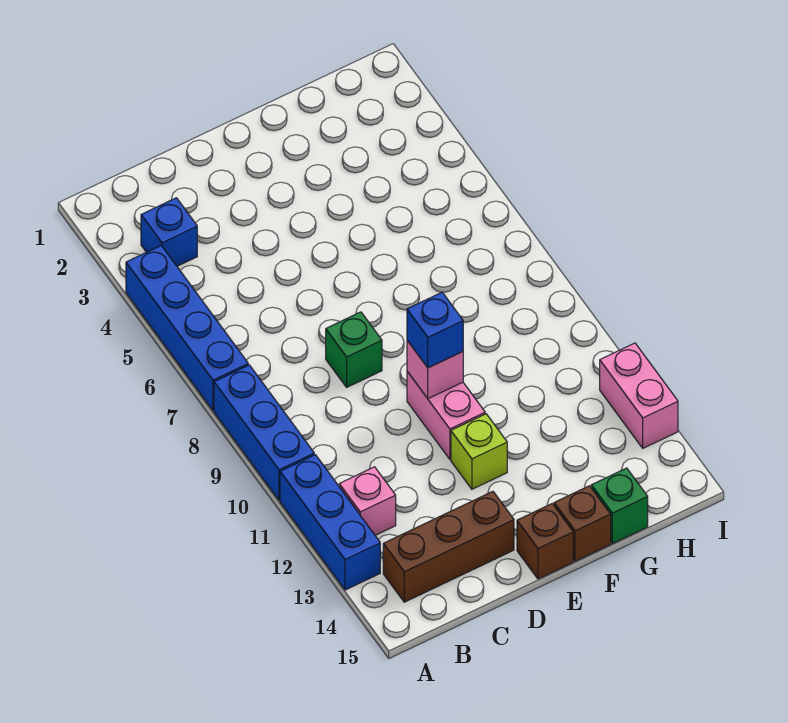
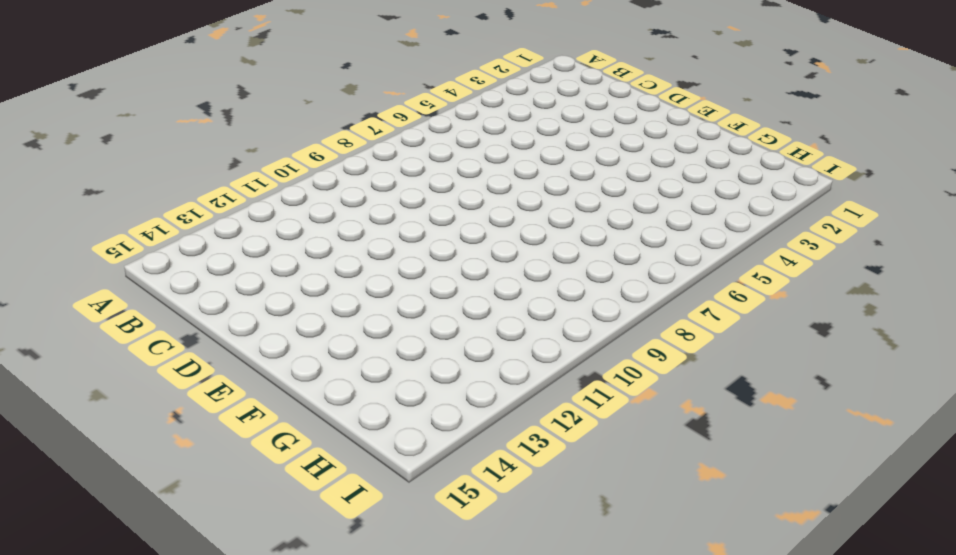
none -> blue brick A4:A7 level 1
none -> blue brick A8:A10 level 1
none -> blue brick A11:A13 level 1

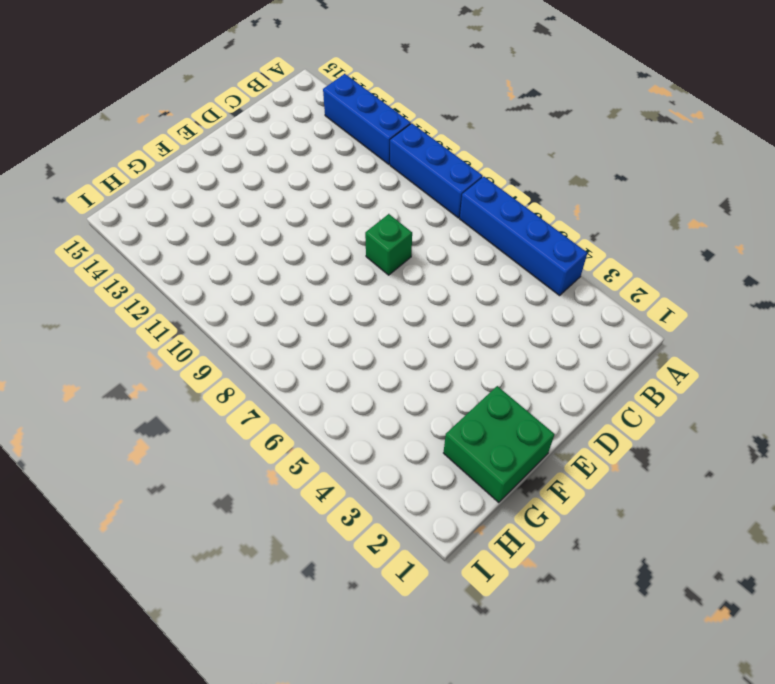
green brick F1:G2 level 1 -> none
none -> blue brick B3 level 1
none -> pink brick B12 level 1
none -> brown brick B14:D14 level 1

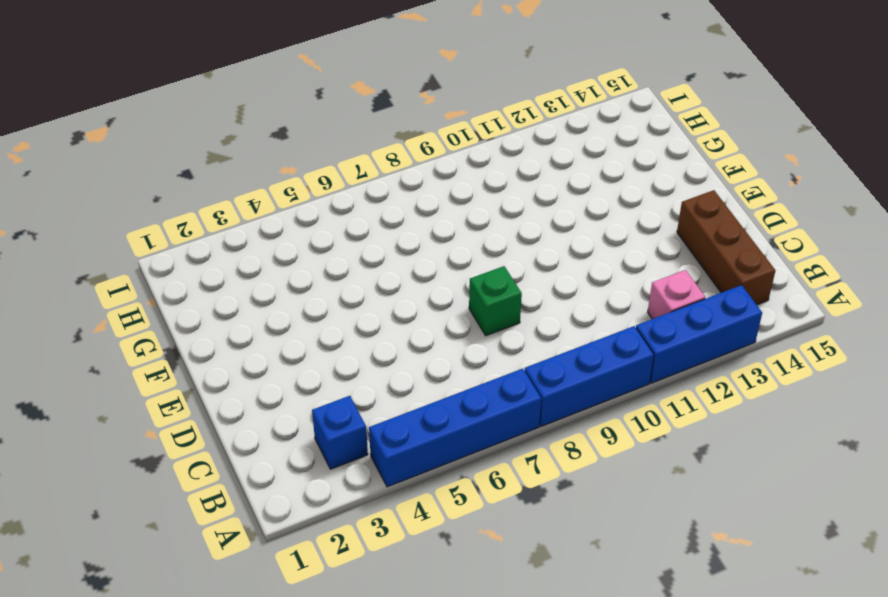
none -> pink brick E10:E11 level 1
none -> lime brick E12 level 1
none -> brown brick E15 level 1

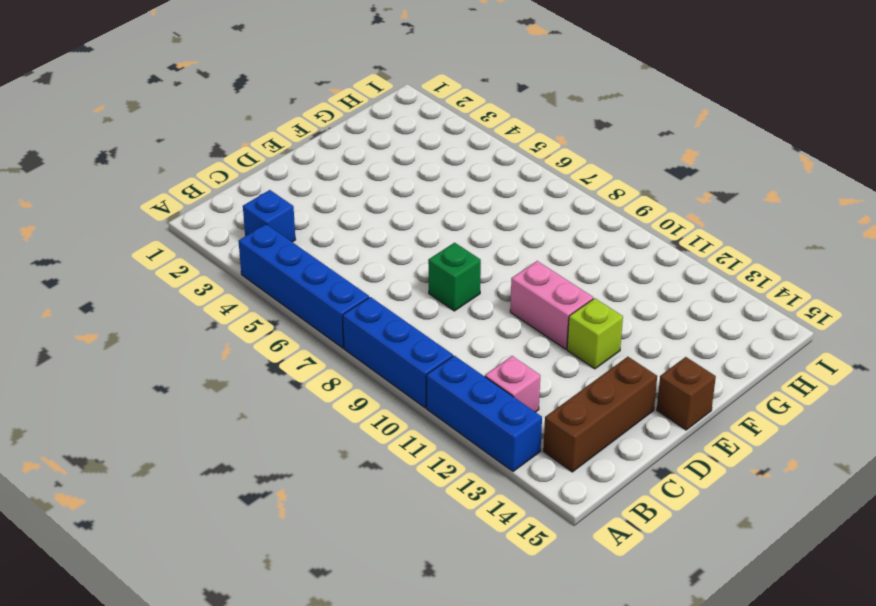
none -> brown brick F15 level 1
none -> green brick G15 level 1
none -> pink brick I12:I13 level 1

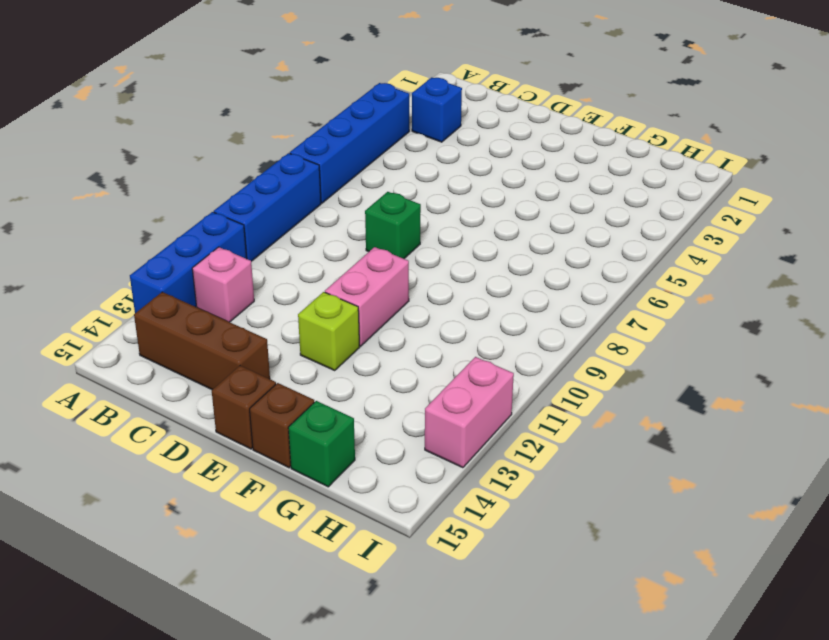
none -> pink brick E10 level 2
none -> blue brick E10 level 3

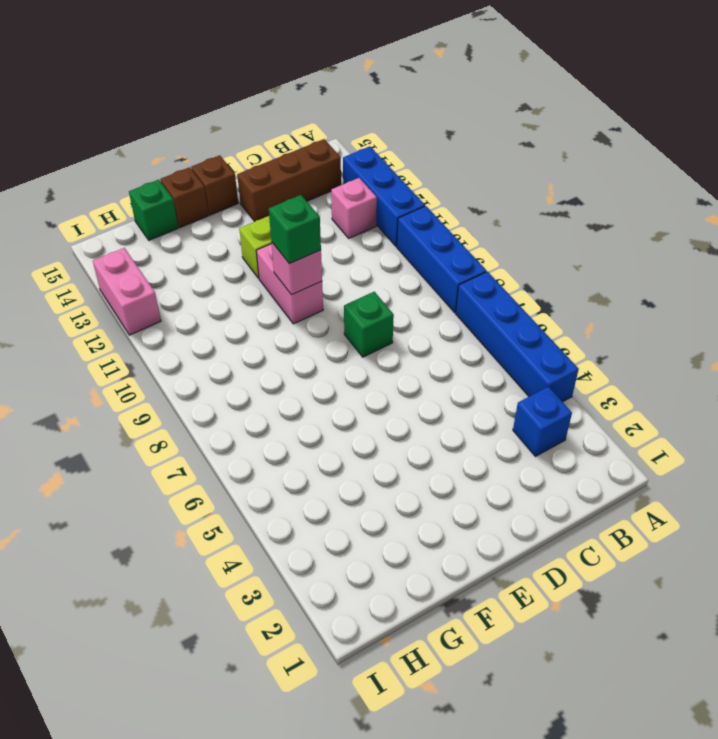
green brick E10 level 3 -> blue brick E10 level 3

